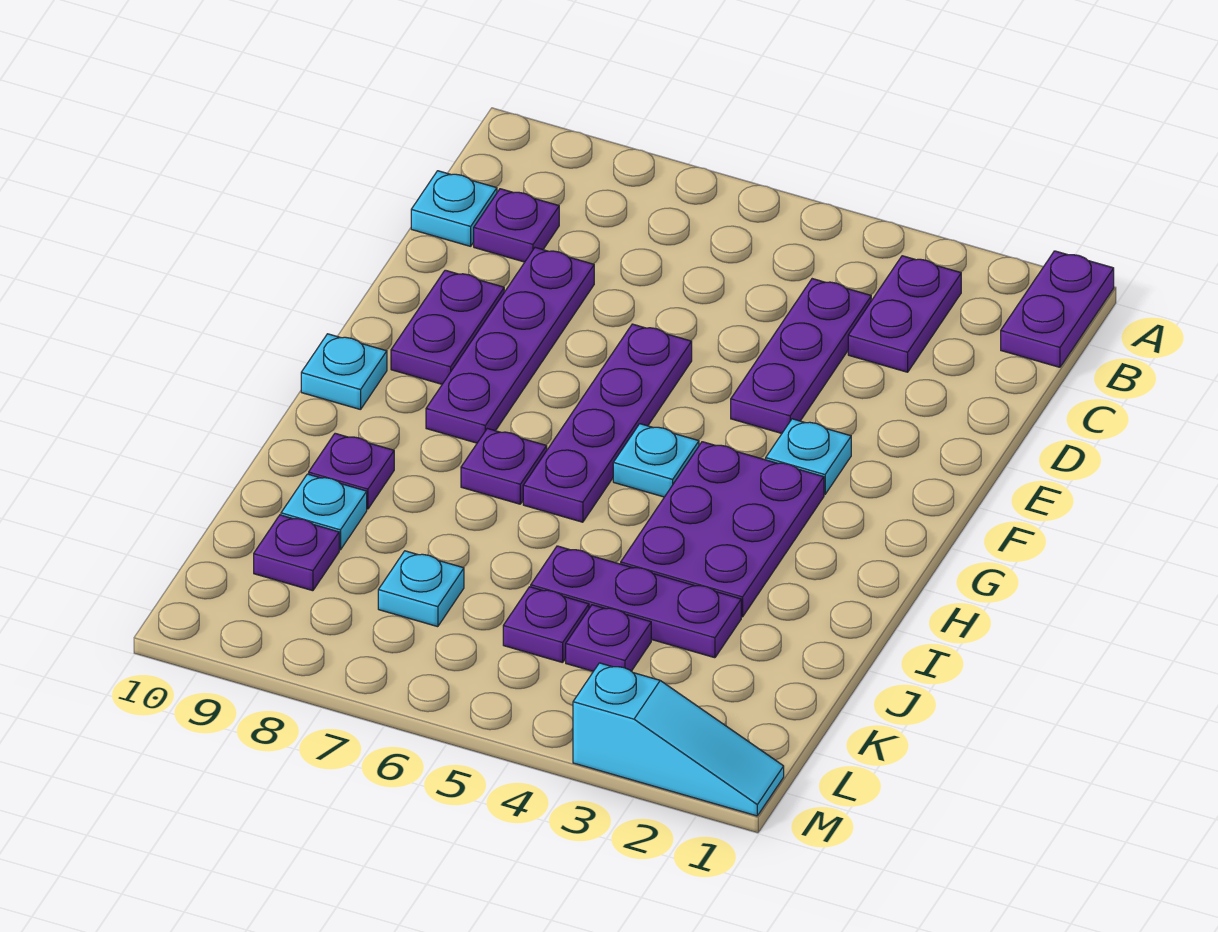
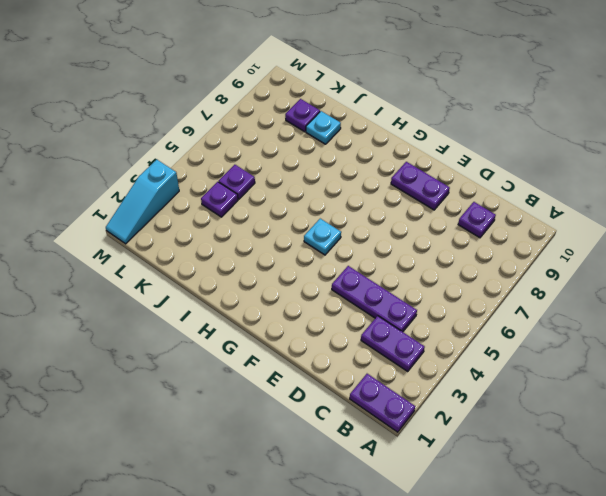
none -> cyan plate C10 level 1
none -> purple plate D8:G8 level 1
none -> purple plate E6:H6 level 1

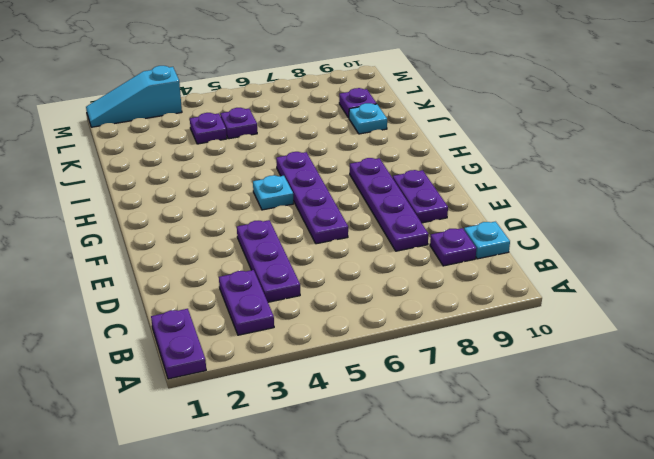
none -> cyan plate F3 level 1
none -> purple plate G3:I4 level 1
none -> cyan plate G10 level 1

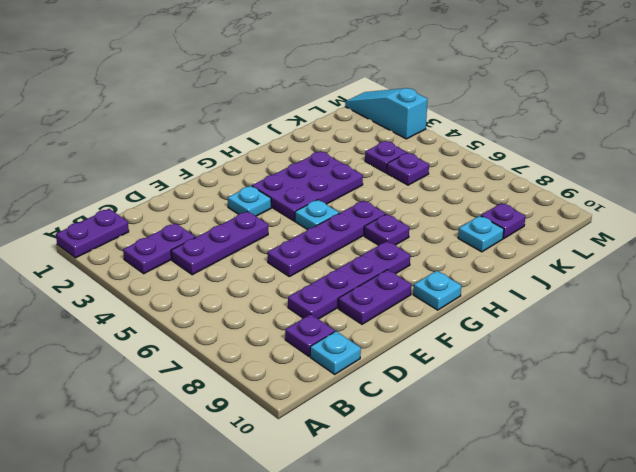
none -> purple plate I9 level 1
none -> purple plate J3:J5 level 1
none -> cyan plate K7 level 1

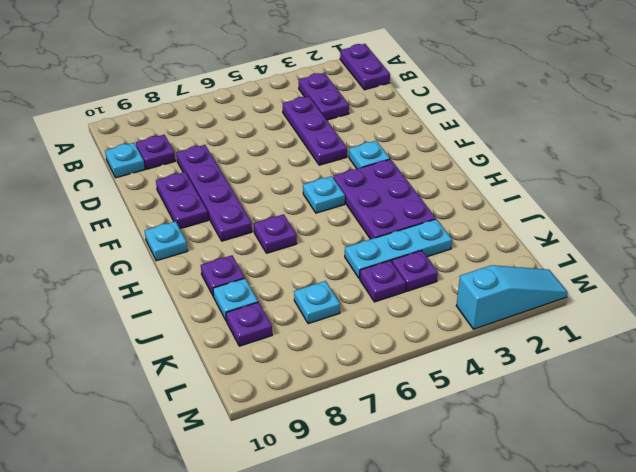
cyan plate J3:J5 level 1 -> purple plate J3:J5 level 1
none -> purple plate E6:H6 level 1

